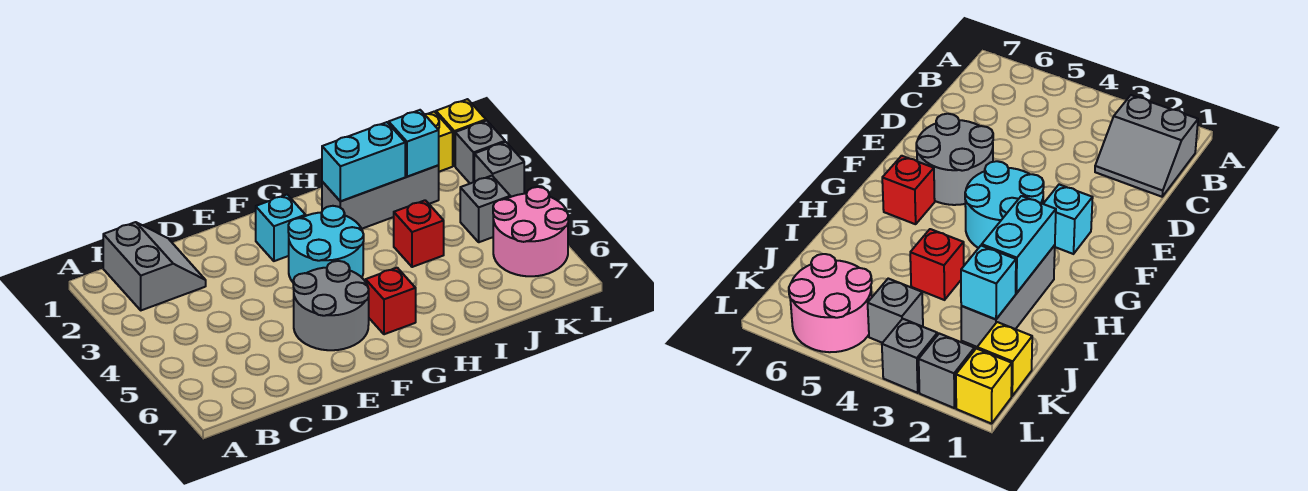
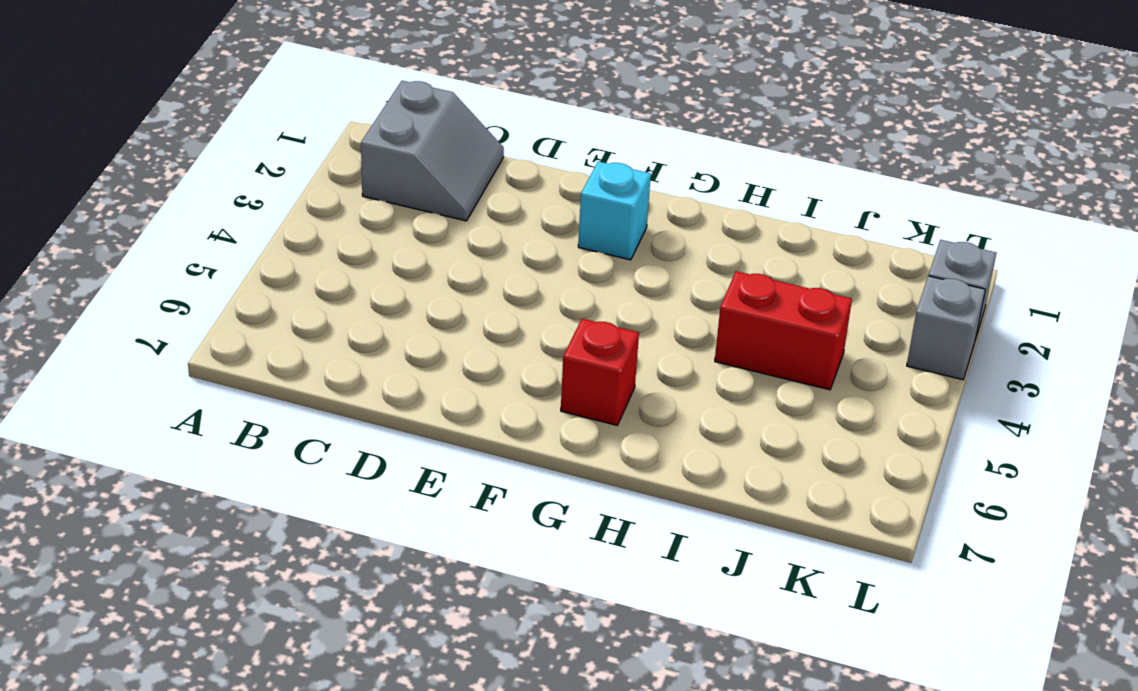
red brick I4:J4 level 1 -> red brick I4 level 1
none -> grey round brick E5:F6 level 1
none -> cyan round brick F3:G4 level 1
none -> grey brick H2:J2 level 1

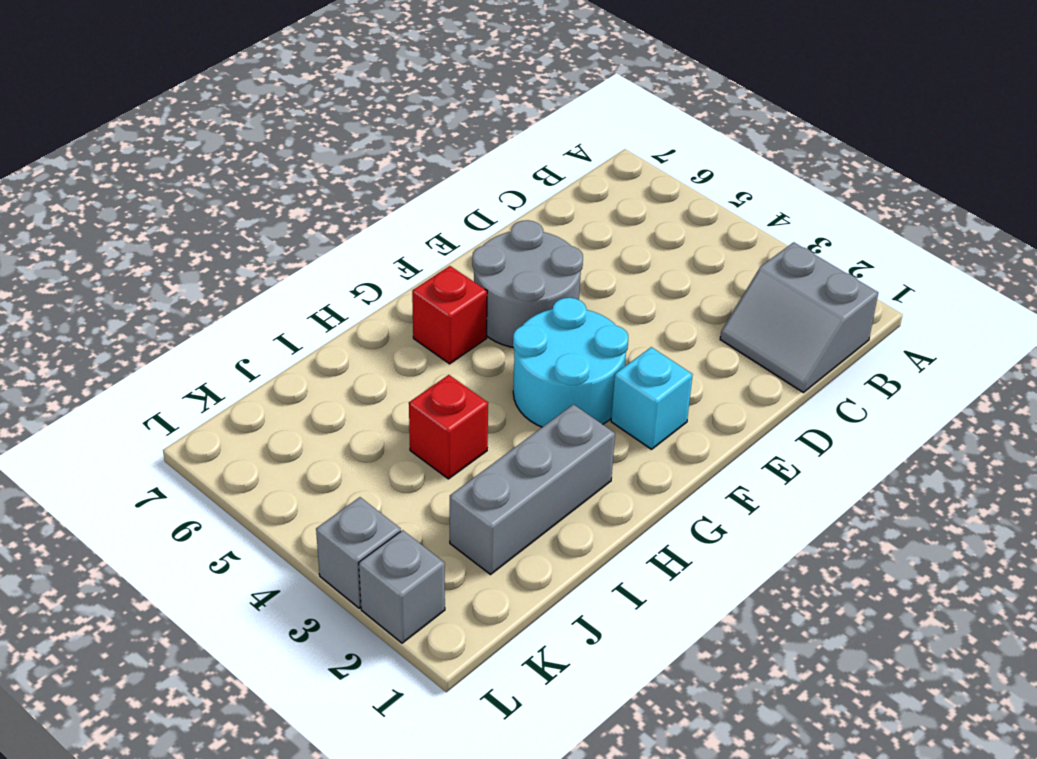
none -> yellow brick K1 level 1
none -> grey brick K4 level 1
none -> pink round brick K5:L6 level 1

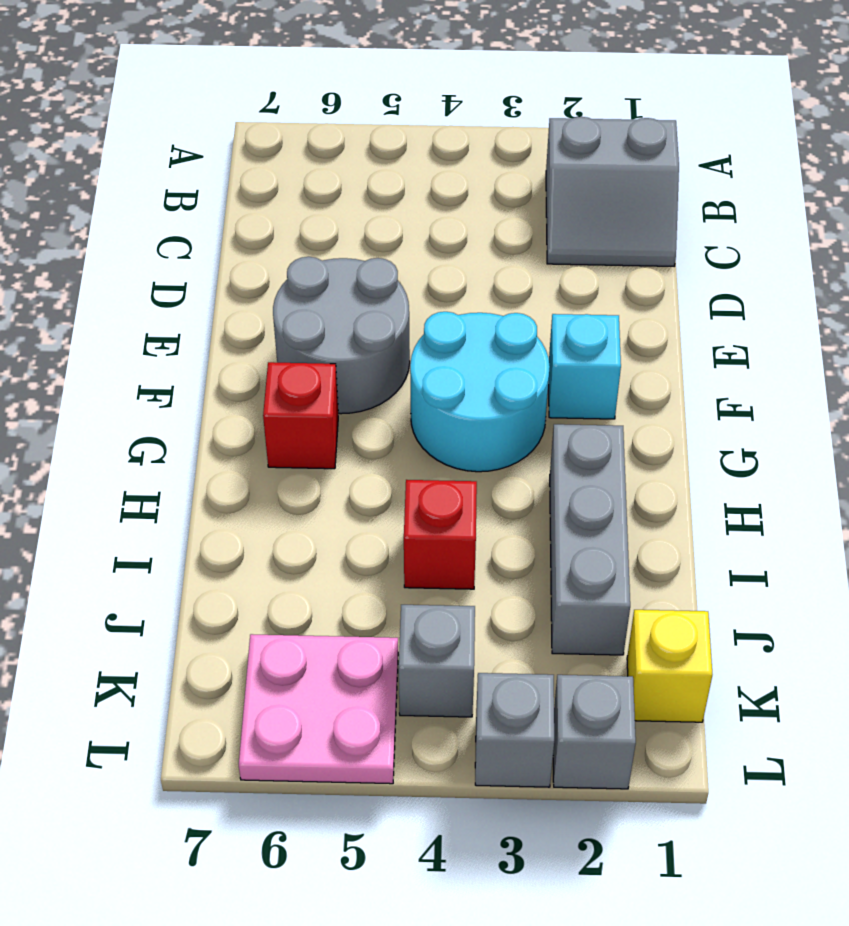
pink plate K5:L6 level 1 -> pink round brick K5:L6 level 1
none -> yellow brick L1 level 1
none -> cyan brick H2:I2 level 2
none -> cyan brick J2 level 2

